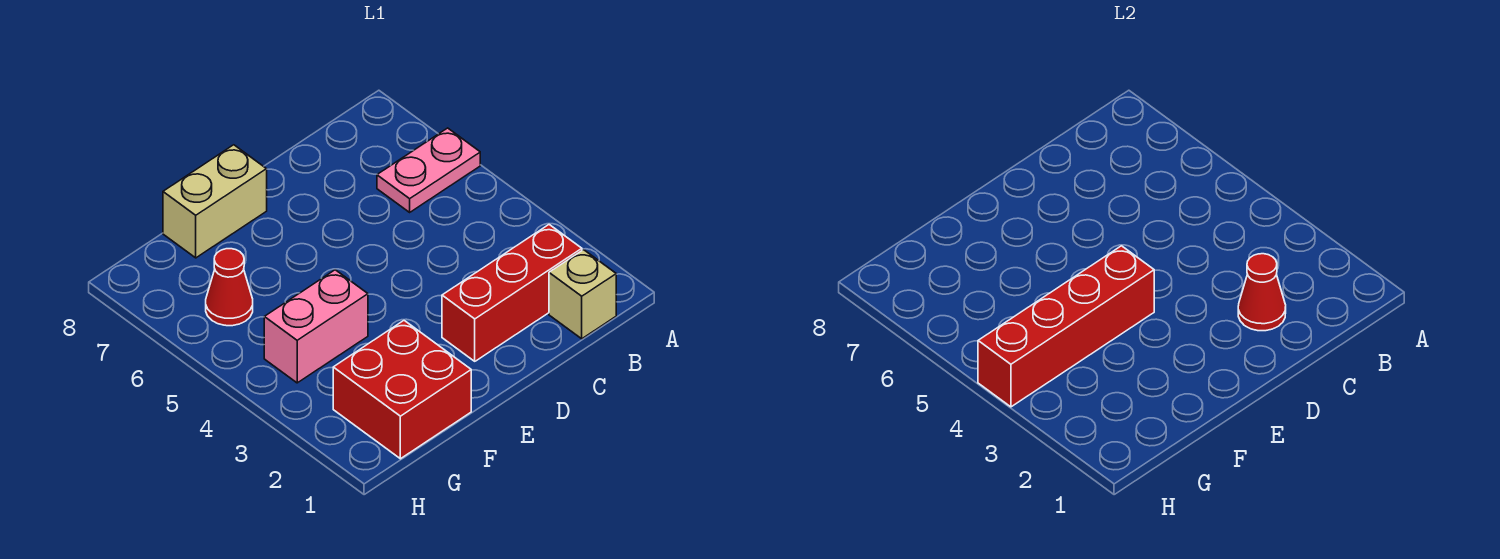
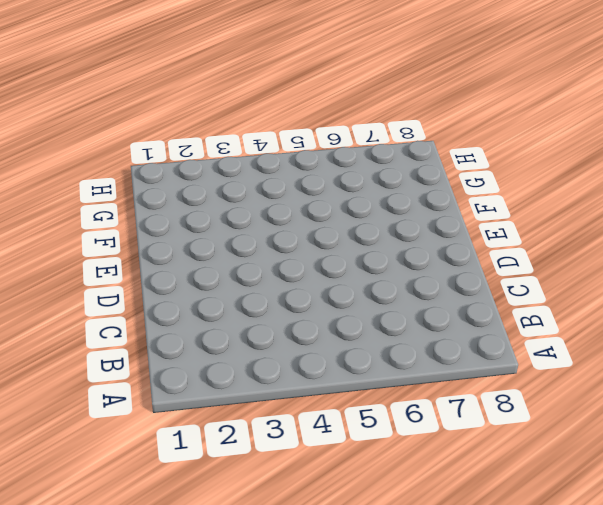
none -> pink plate A6:B6 level 1
none -> tan brick B1 level 1

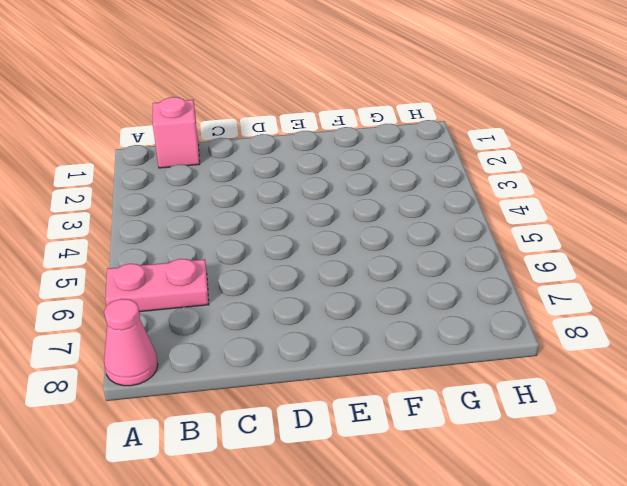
pink cone A8 level 1 -> none
pink brick B1 level 1 -> tan brick B1 level 1
none -> red brick B2:D2 level 1
none -> tan brick E8:F8 level 1

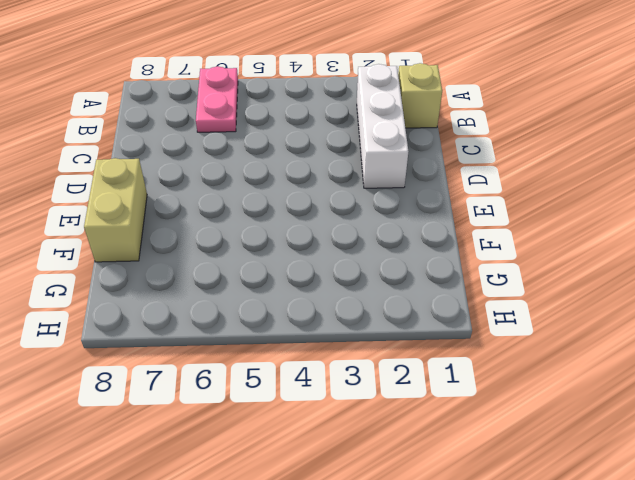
white brick B2:D2 level 1 -> red brick B2:D2 level 1
none -> red brick F1:G2 level 1
none -> pink brick F4:G4 level 1

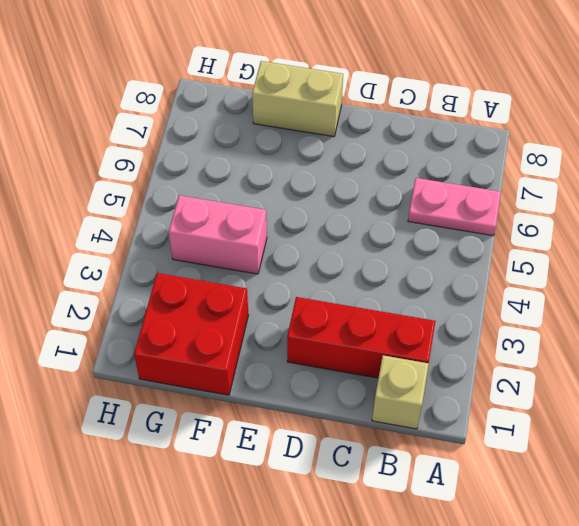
none -> red cone G6 level 1
none -> red cone C2 level 2

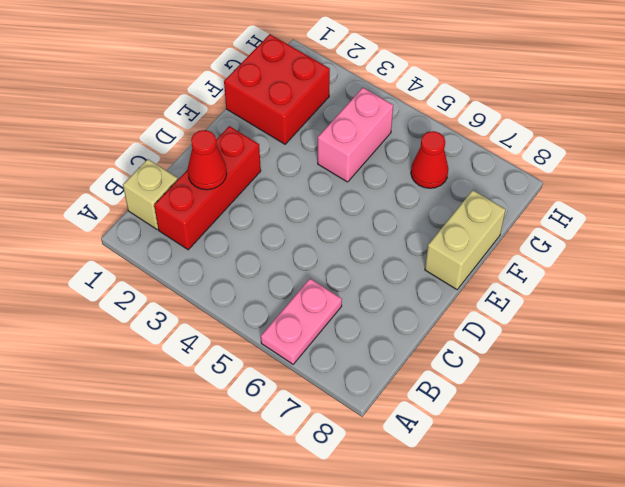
none -> red brick E4:H4 level 2

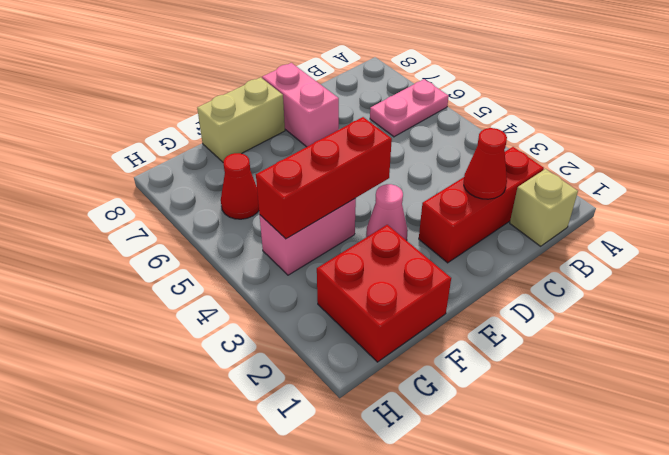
pink brick D7:D8 level 1 -> none
pink cone E3 level 1 -> none
red brick E4:G4 level 2 -> red brick E4:H4 level 2

